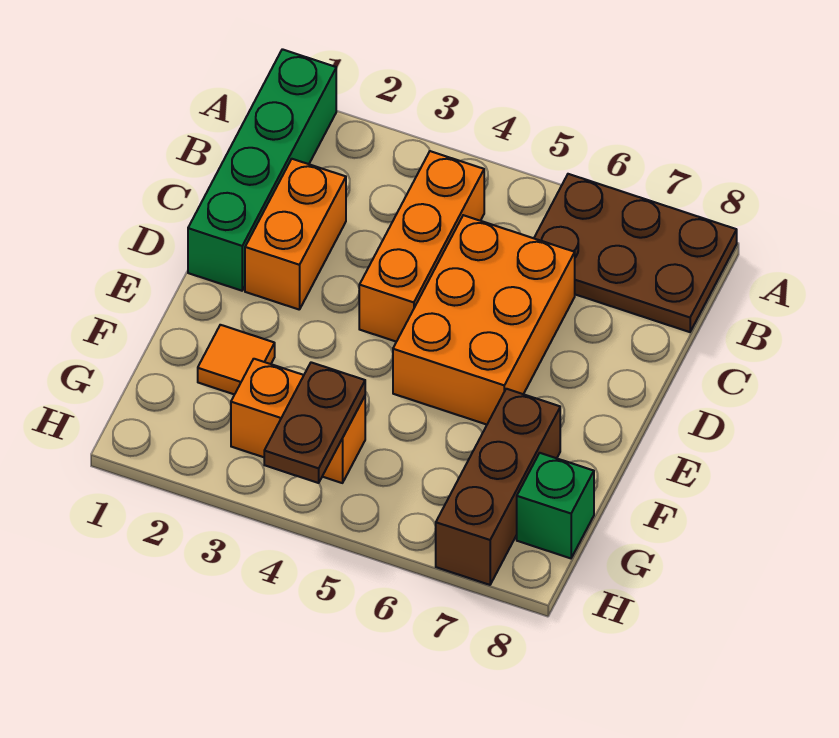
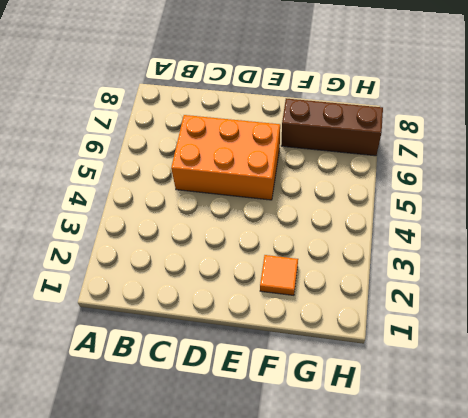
none -> green brick A1:D1 level 1
none -> brown plate A6:B8 level 1

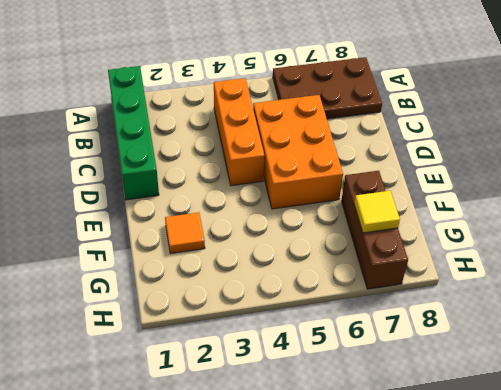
yellow tile G7 level 2 -> none
none -> orange brick C2:D2 level 1
none -> orange brick G3:G4 level 1

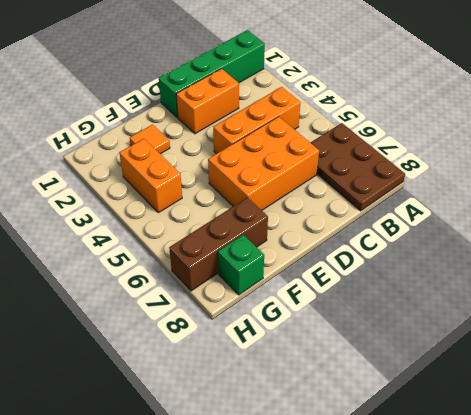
none -> brown plate G4:H4 level 2

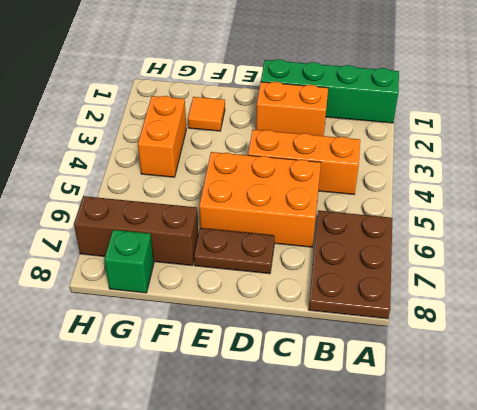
brown plate D7:E7 level 1 -> brown plate G4:H4 level 2

